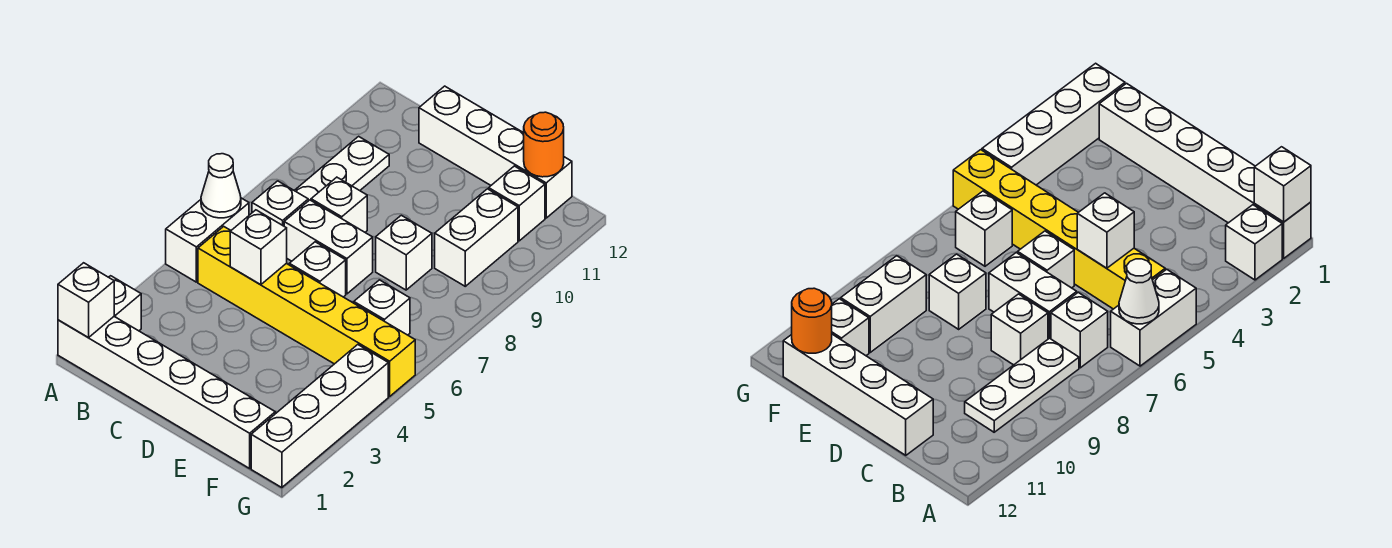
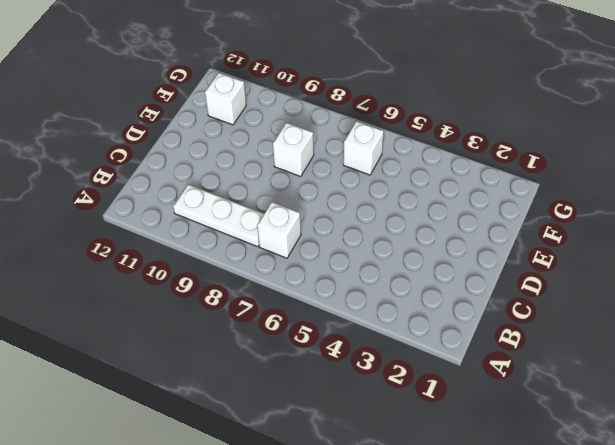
none -> white brick A1:F1 level 1
none -> white brick A2 level 1
none -> white brick A5:A6 level 1

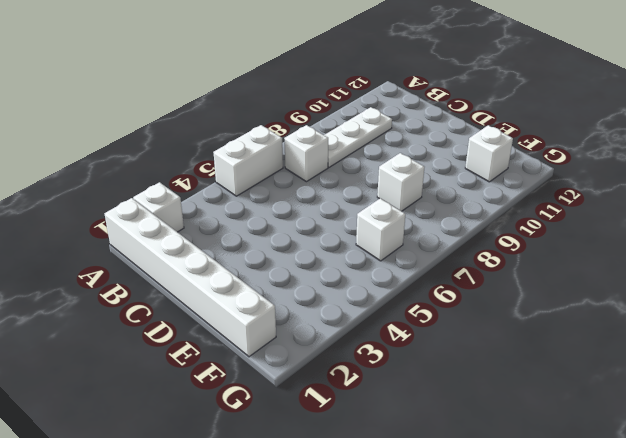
none -> yellow brick B5:G5 level 1
none -> white brick C7:D7 level 1
none -> white brick C8 level 1

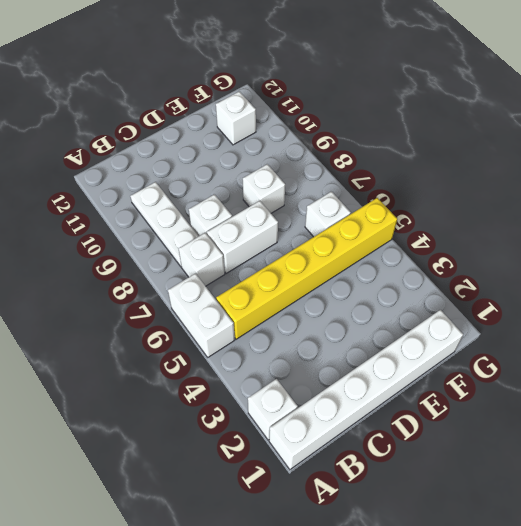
none -> white brick C12:F12 level 1
none -> white brick D6 level 1
none -> white brick F9:F10 level 1

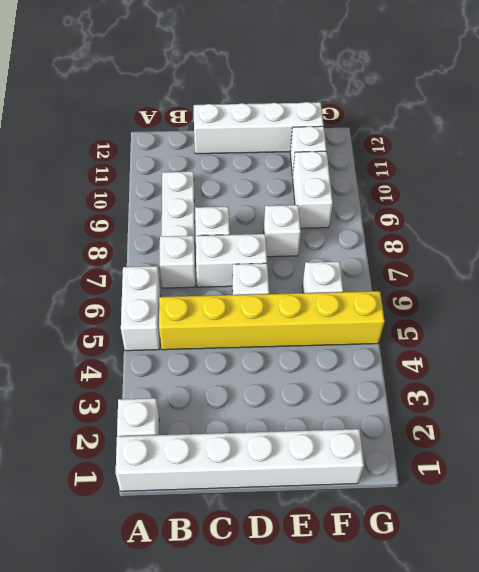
none -> white brick G1:G4 level 1
none -> white brick A1 level 2
none -> white cone A6 level 2

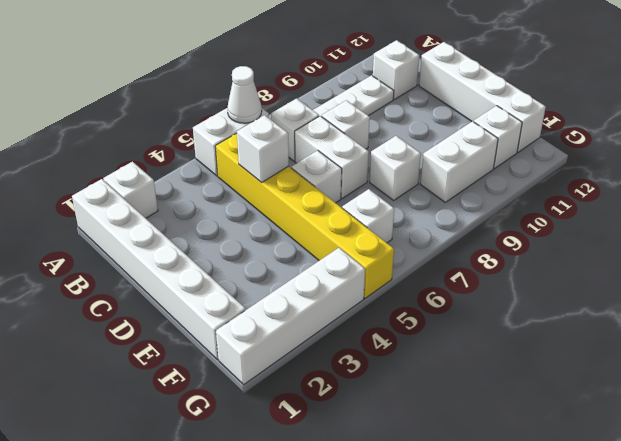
white brick B11 level 1 -> white brick A1 level 2
none -> orange round brick F12 level 2

